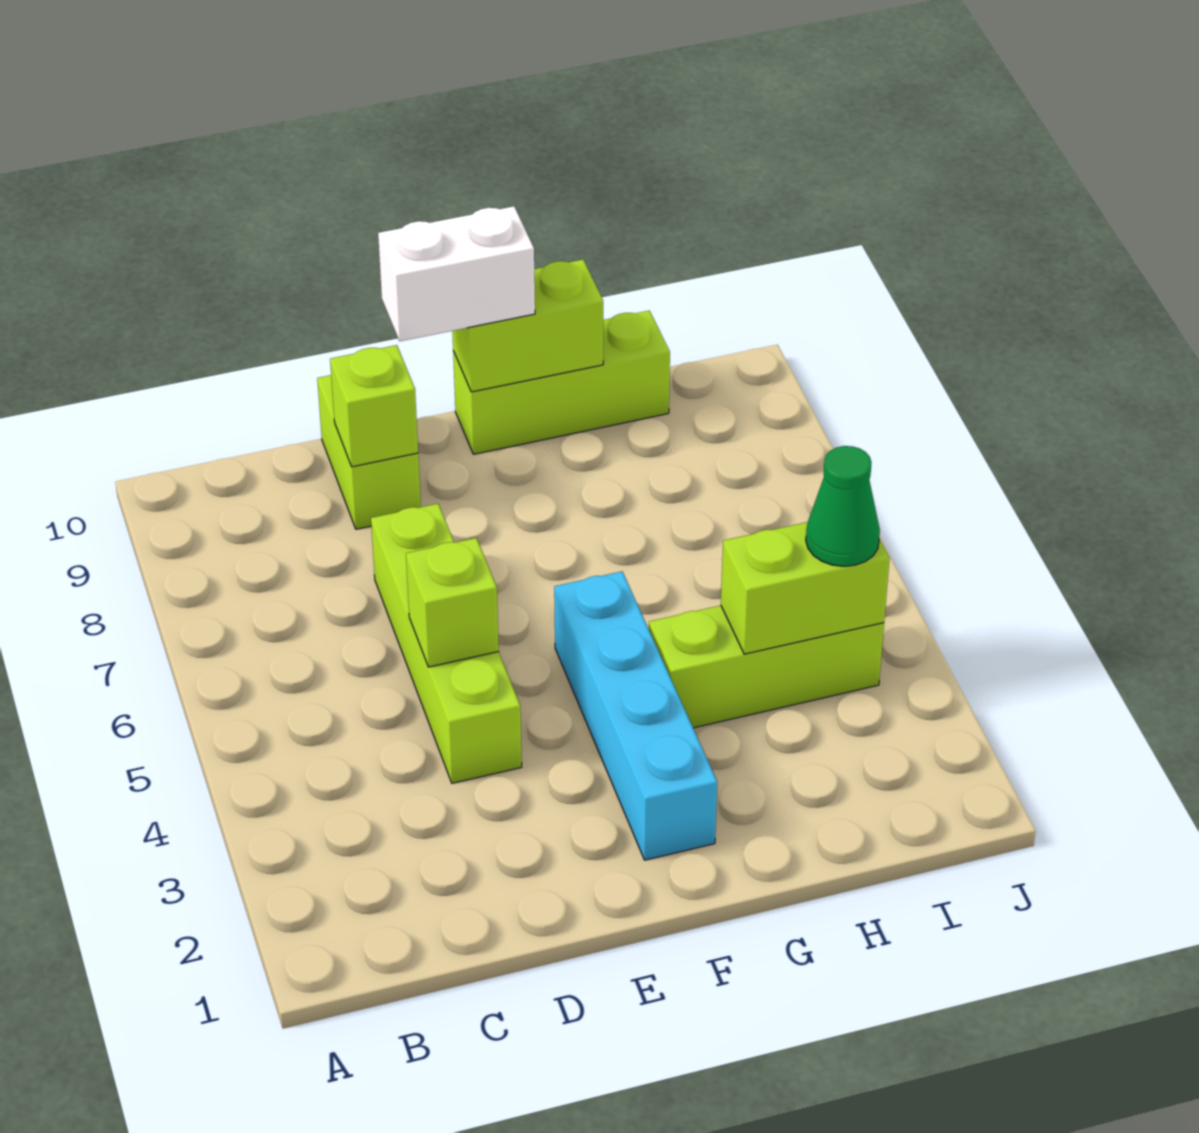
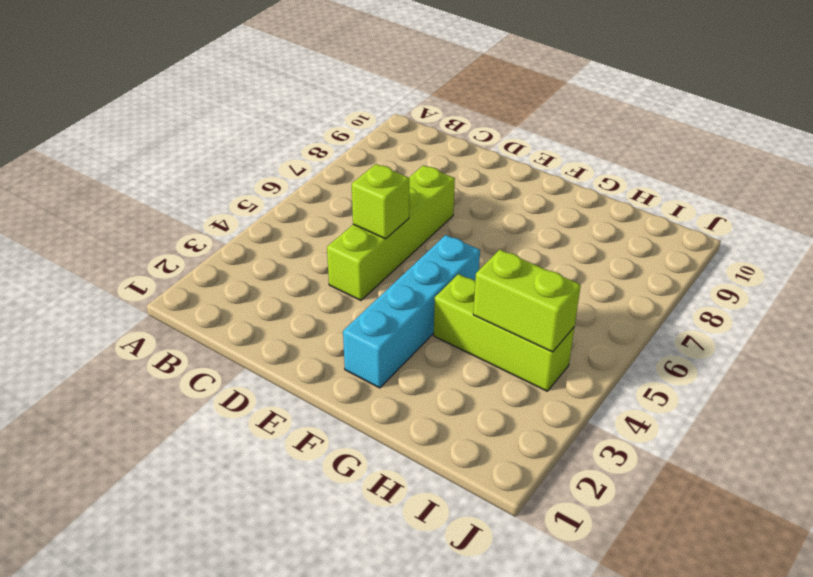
none -> lime brick D9:D10 level 1
none -> lime brick F10:H10 level 1

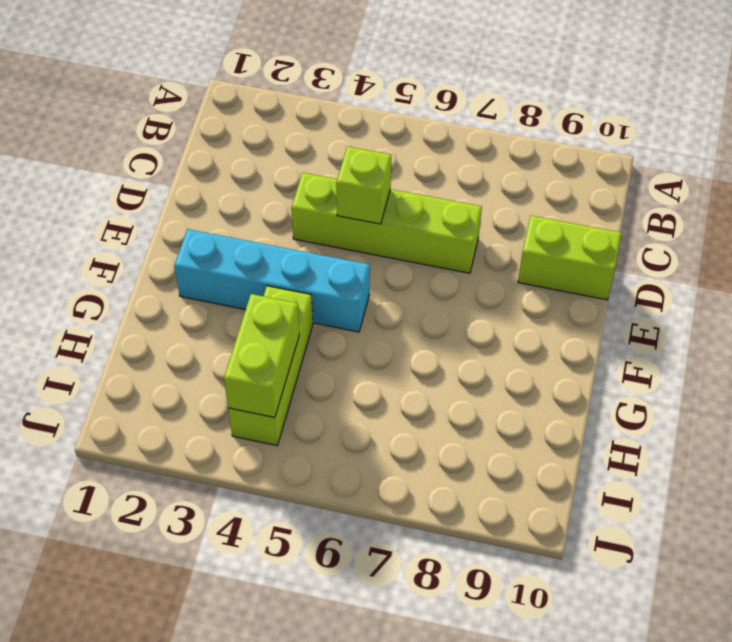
none -> lime brick F10:H10 level 1
none -> lime brick D9 level 2

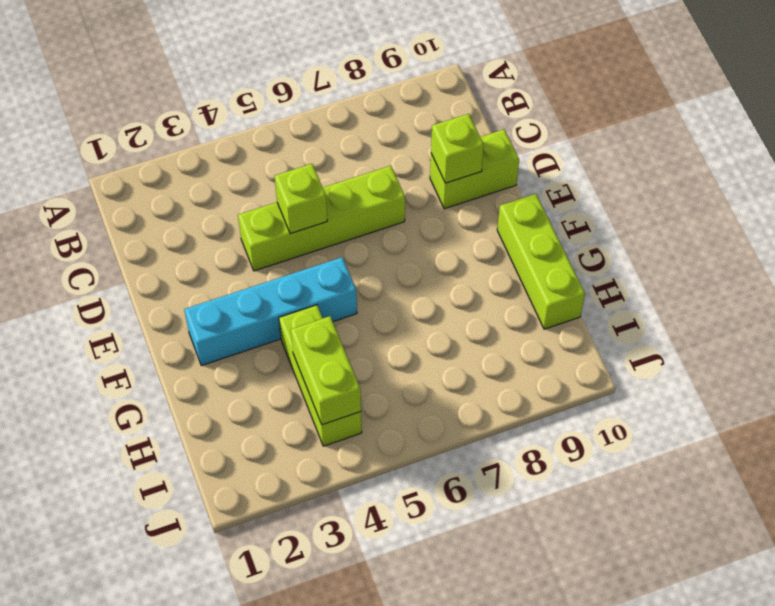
none -> lime brick F10:G10 level 2
none -> white brick E10:F10 level 3

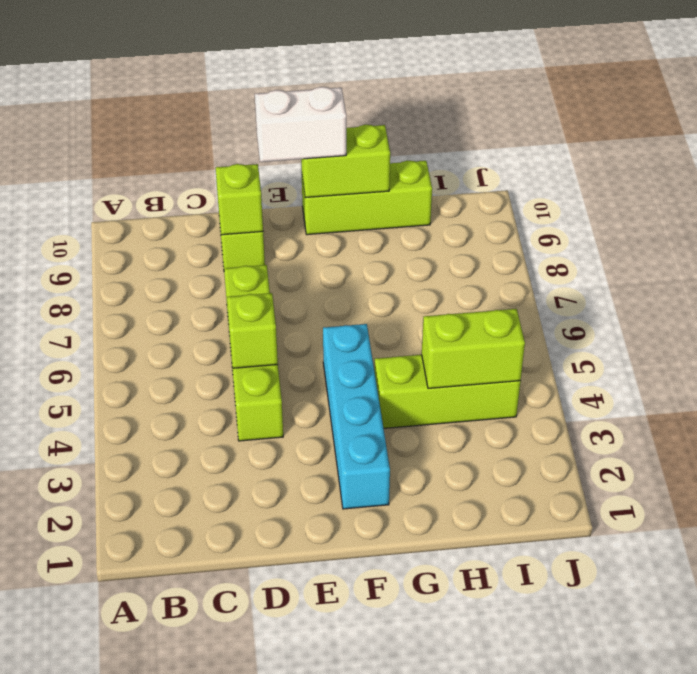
none -> green cone I4 level 3

